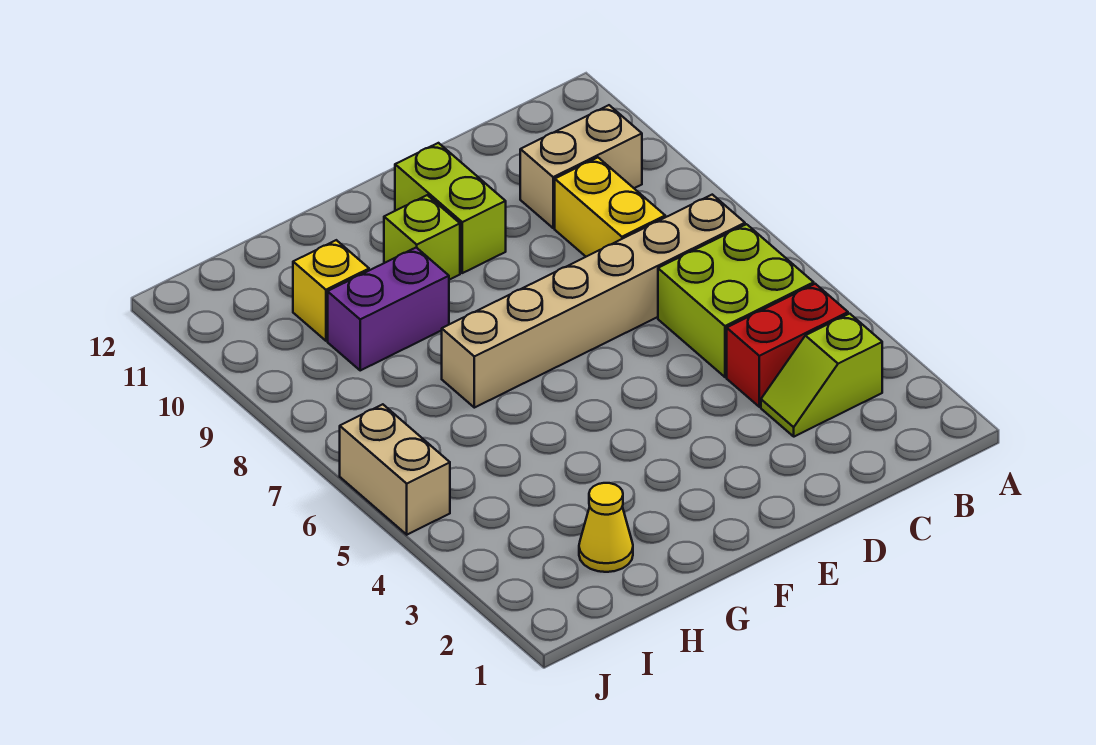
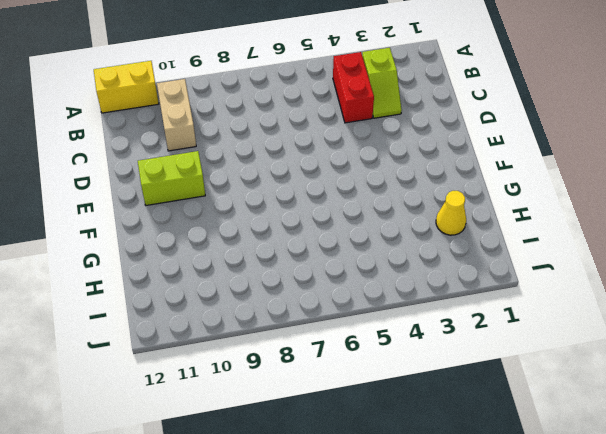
yellow brick A11:A12 level 1 -> yellow brick C8:C9 level 1
none -> lime brick B5:C6 level 1
none -> tan brick B7:G7 level 1
none -> lime brick F10 level 1

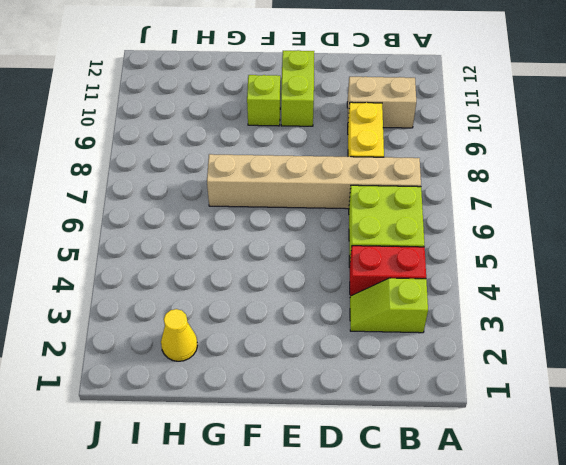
none -> purple brick G9:H9 level 1
none -> yellow brick H10 level 1
none -> tan brick J5:J6 level 1

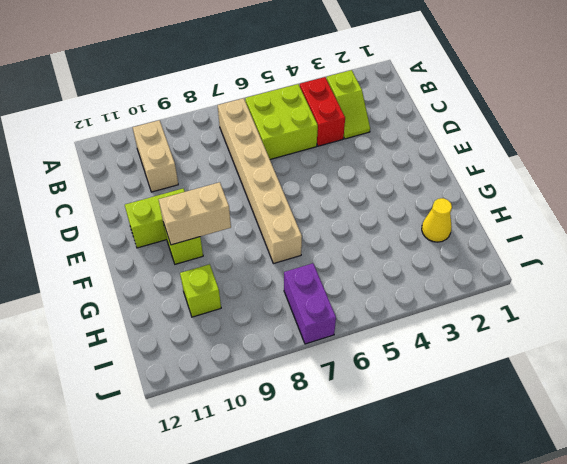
tan brick F9:F10 level 2 -> tan brick J5:J6 level 1
lime brick H10 level 1 -> yellow brick H10 level 1
purple brick I7:J7 level 1 -> purple brick G9:H9 level 1
none -> yellow brick C8:C9 level 1

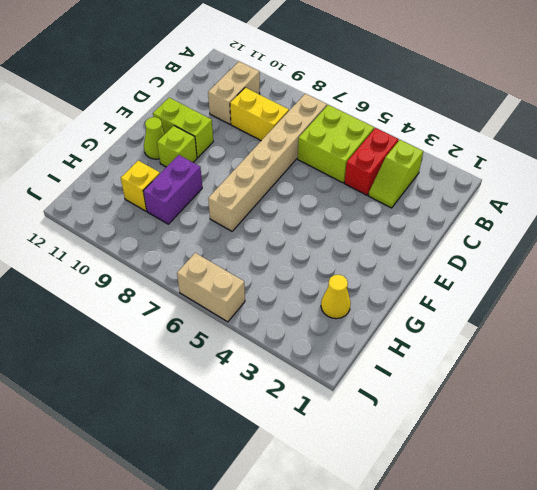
lime cone F11 level 1 -> none

